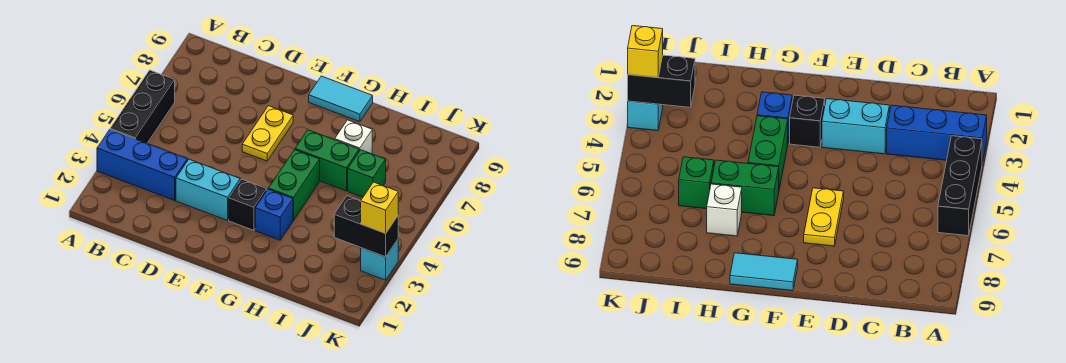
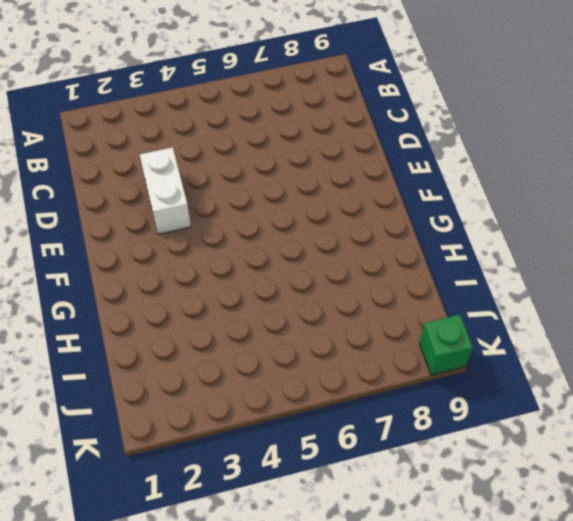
white brick D3:E3 level 1 -> cyan brick D3:E3 level 1
green brick K9 level 1 -> green brick I6 level 1
none -> blue brick A3:C3 level 1
none -> black brick A4:A6 level 1
none -> yellow plate E6:E7 level 1

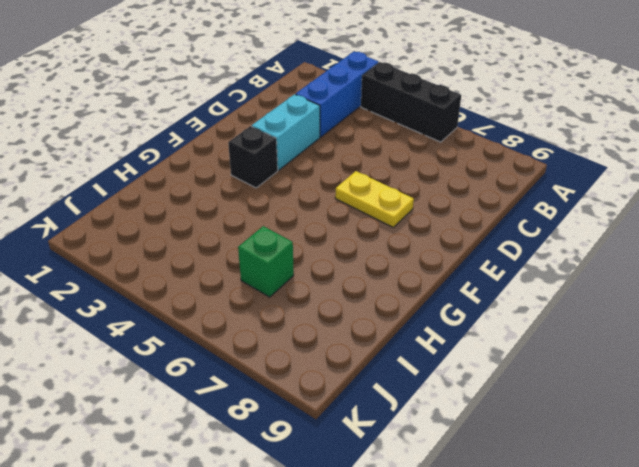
none -> cyan tile F9:G9 level 1
none -> blue brick G3 level 1
none -> green brick G4:G5 level 1

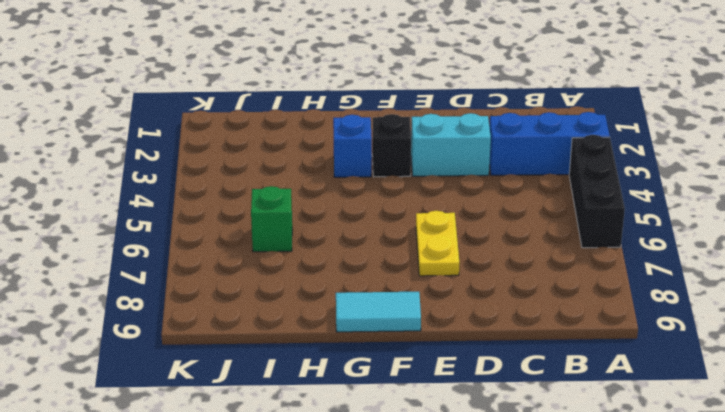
none -> green brick G4:G5 level 1
none -> green brick G6:H6 level 1
none -> white brick H7 level 1

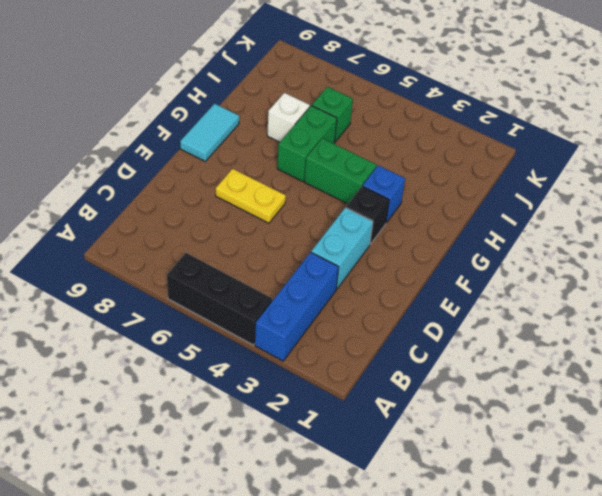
none -> cyan brick K3 level 1
none -> black brick J3:K3 level 2
none -> yellow brick K3 level 3

